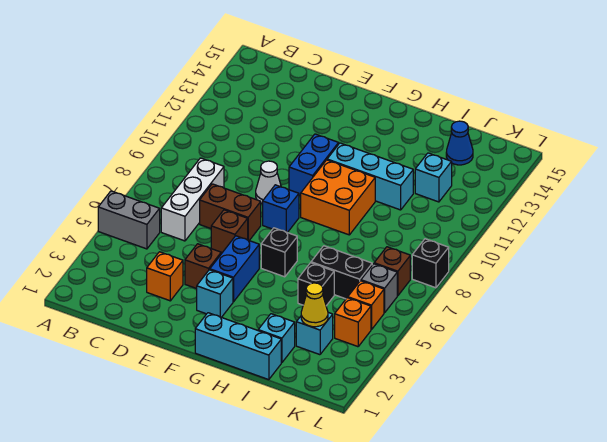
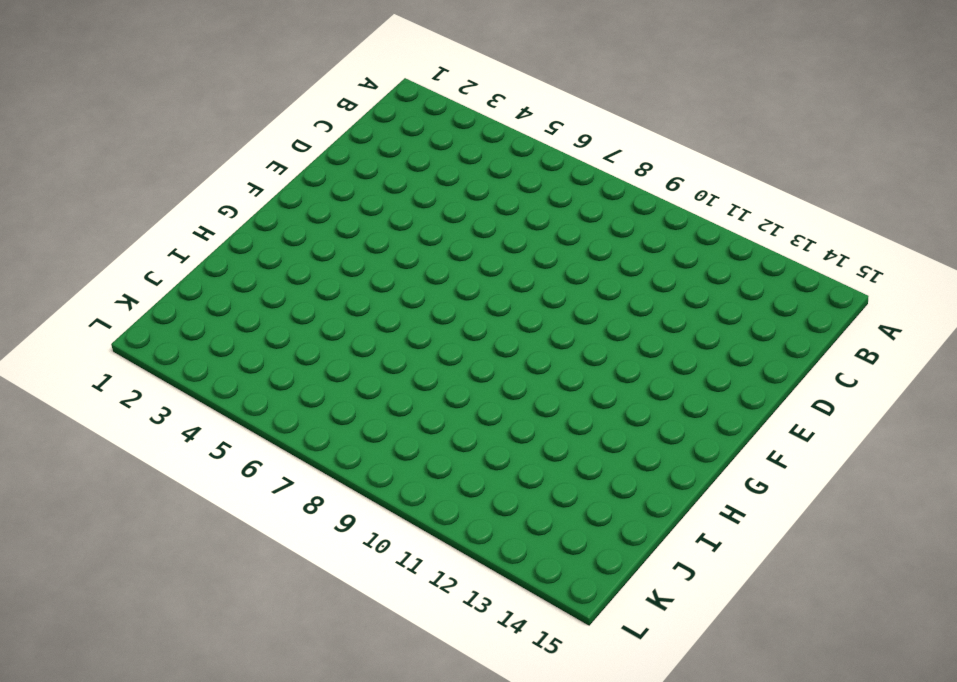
none -> grey brick A5:B5 level 1
none -> white brick C6:C8 level 1
none -> orange brick D3 level 1

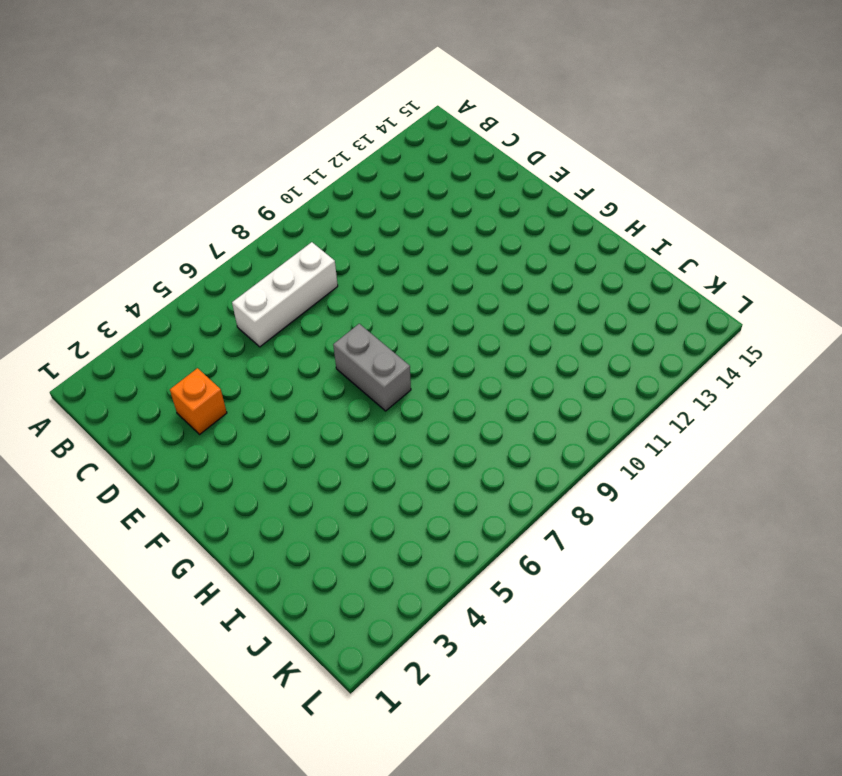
grey brick F7:G7 level 1 -> grey brick A5:B5 level 1
none -> brown brick D7:E7 level 1
none -> brown brick E4 level 1
none -> brown brick E6 level 1

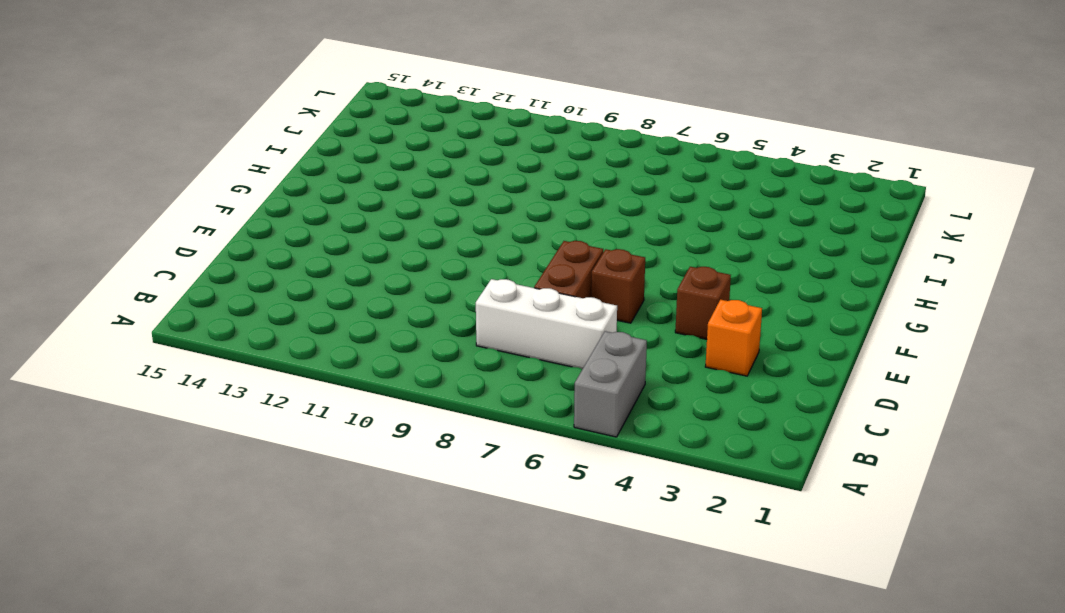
none -> white cone E9 level 1
none -> cyan brick F3 level 1
none -> blue brick F4:F5 level 1

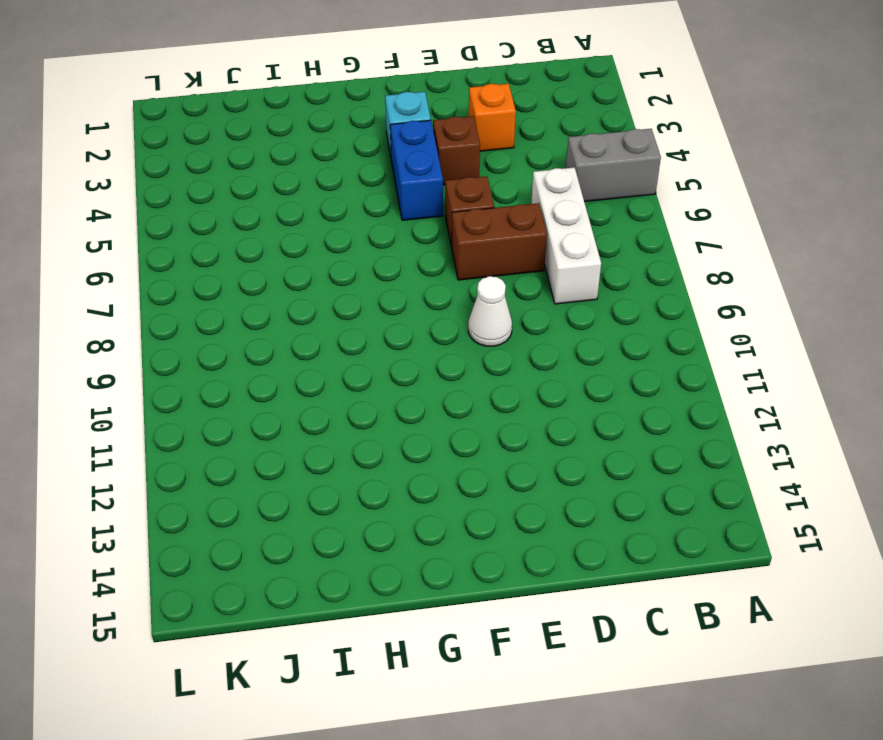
none -> blue brick F8 level 1
none -> blue brick F10:F11 level 1
none -> cyan brick G1:I1 level 1

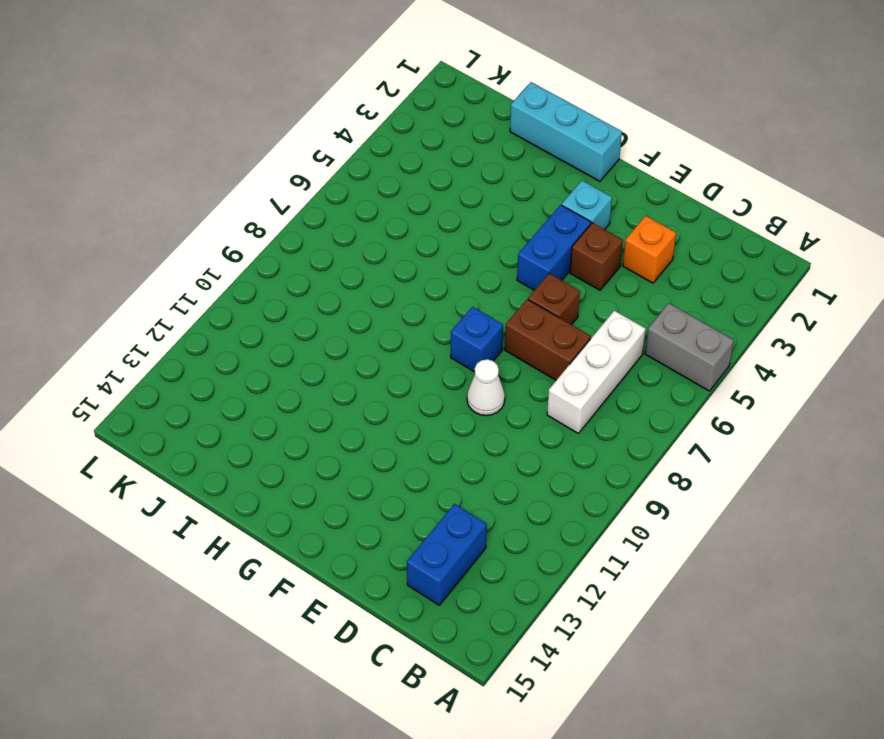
blue brick C13:C14 level 1 -> blue brick F10:F11 level 1
none -> black brick G6 level 1
none -> orange brick G9:H10 level 1
none -> cyan brick G11:I11 level 1

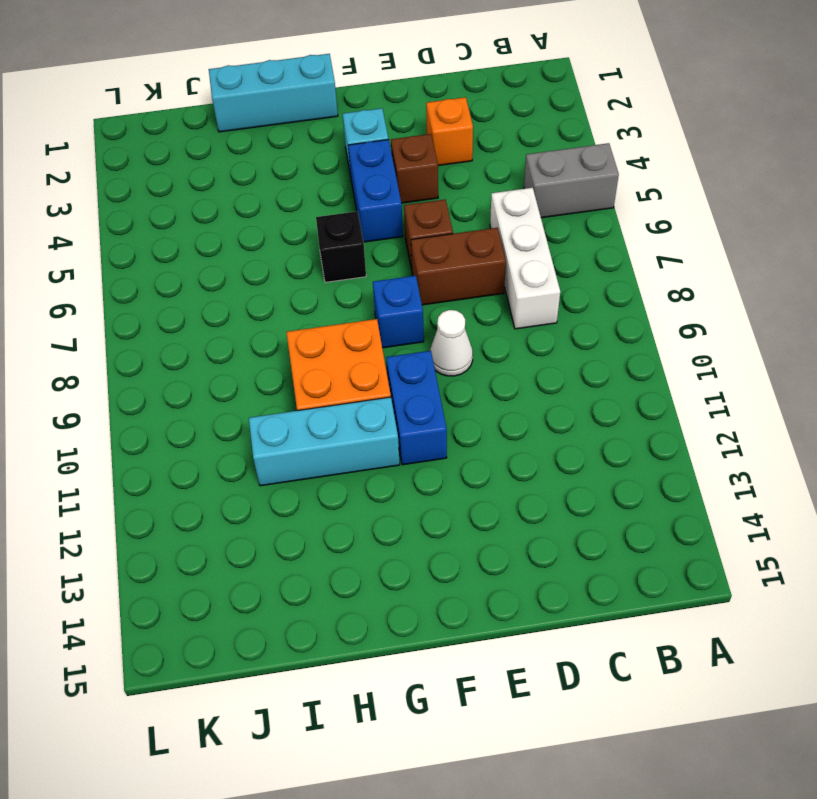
none -> cyan brick I2 level 1
none -> black brick I5 level 1
none -> black brick I6:J6 level 1

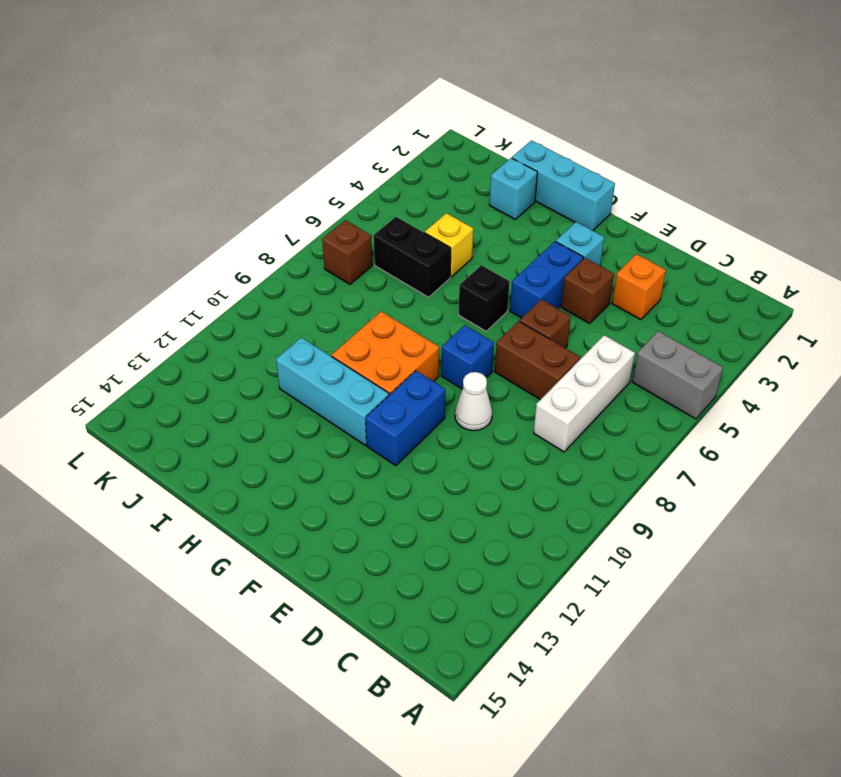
yellow brick I5 level 1 -> black brick I5 level 1
none -> cyan brick J3 level 1
none -> cyan brick J12 level 1
none -> blue cone J14 level 1

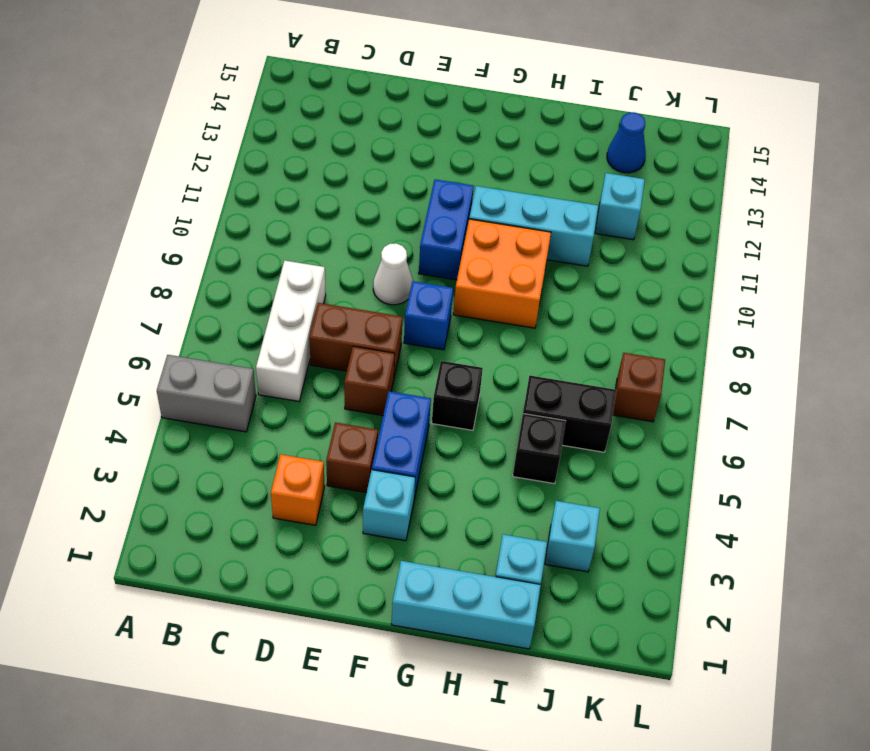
none -> orange brick K4 level 1
none -> orange brick K5 level 1
none -> grey brick K6 level 1

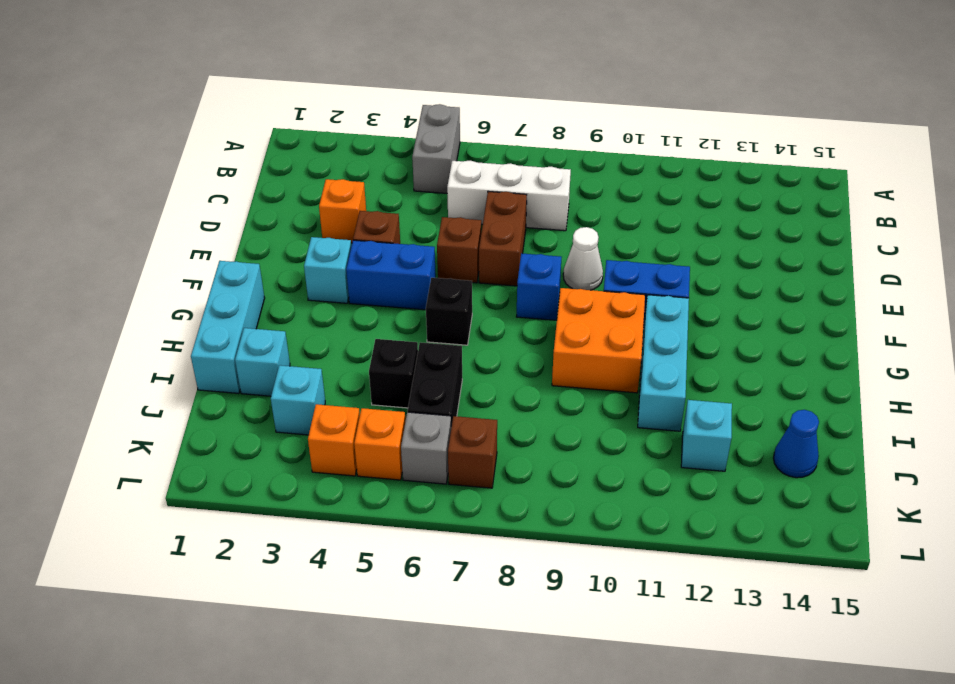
none -> black brick L8 level 1
none -> yellow cone J3 level 2

